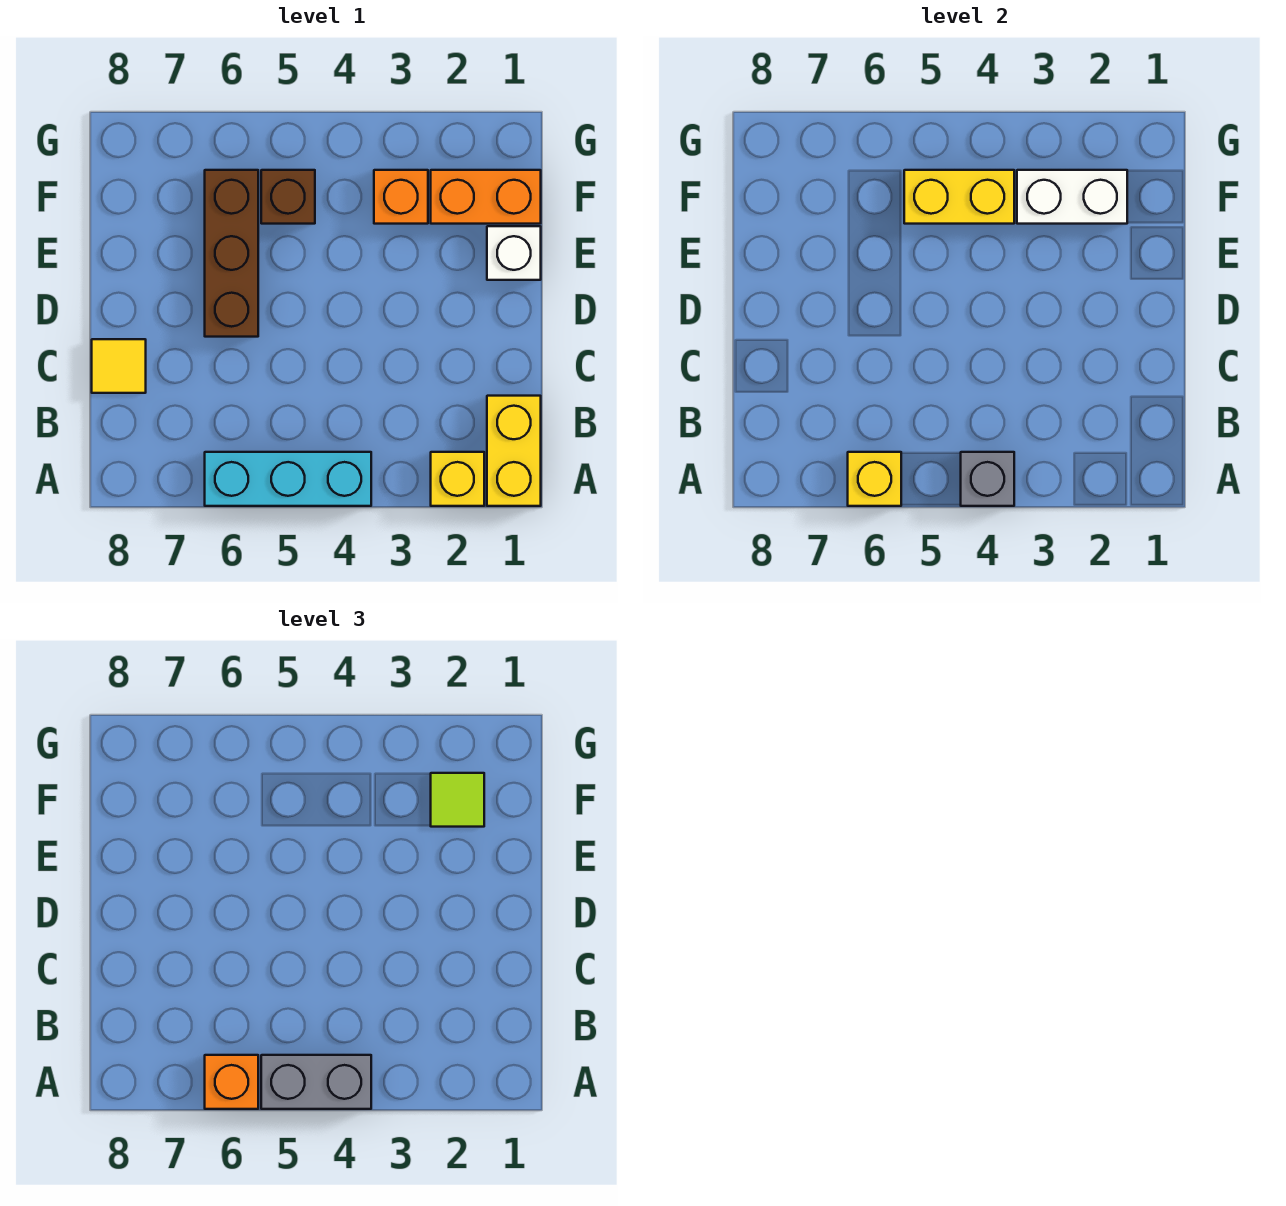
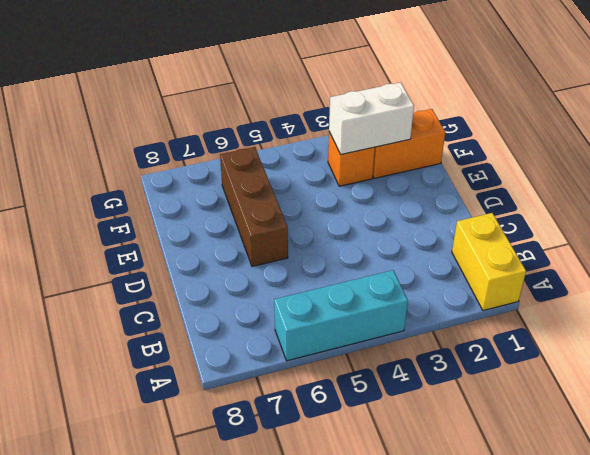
none -> yellow brick A2 level 1
none -> yellow tile C8 level 1
none -> white brick E1 level 1

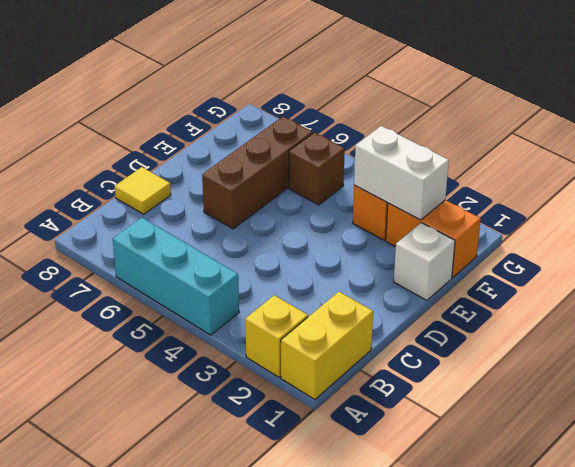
none -> grey brick A4 level 2
none -> yellow brick A6 level 2
none -> yellow brick F4:F5 level 2

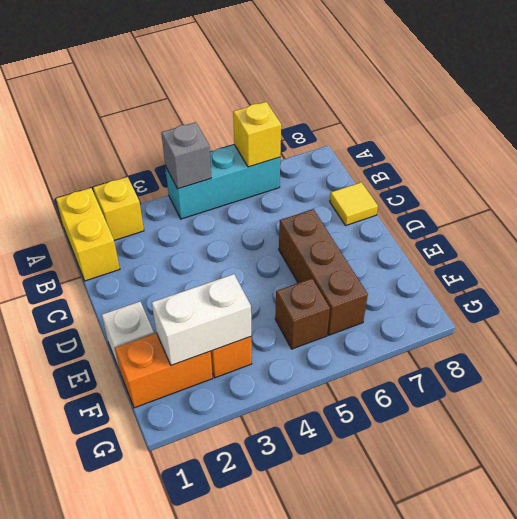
none -> yellow brick F4:F5 level 2
none -> grey brick A4:A5 level 3
none -> orange brick A6 level 3

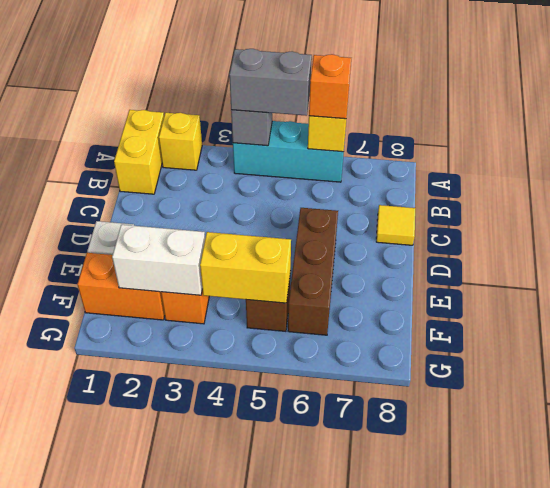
none -> lime tile F2 level 3

